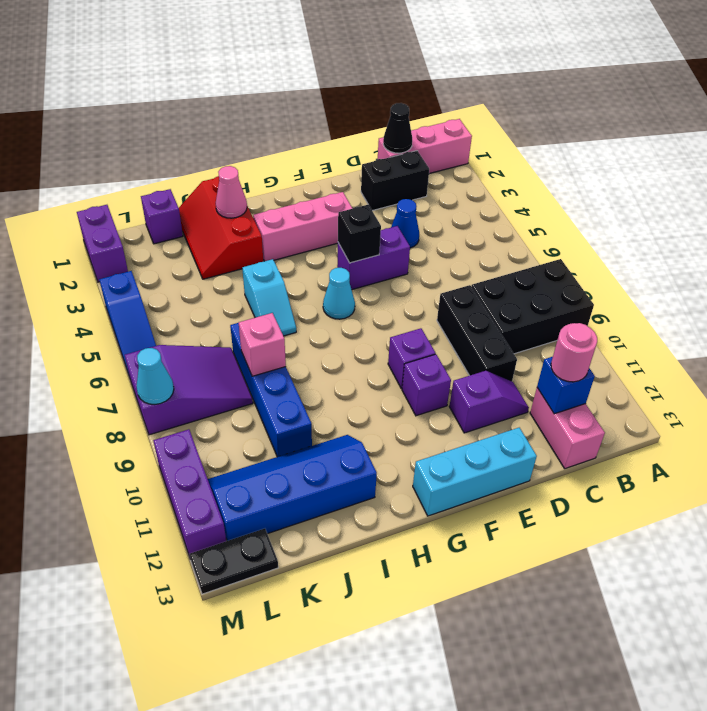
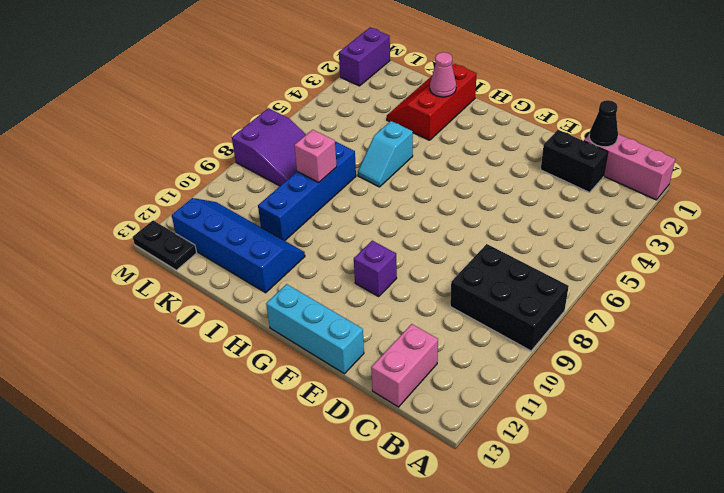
none -> blue cone D4 level 1
none -> black brick D8:D10 level 1
none -> purple slope D11:E11 level 1 top E
none -> purple brick E5:F5 level 1

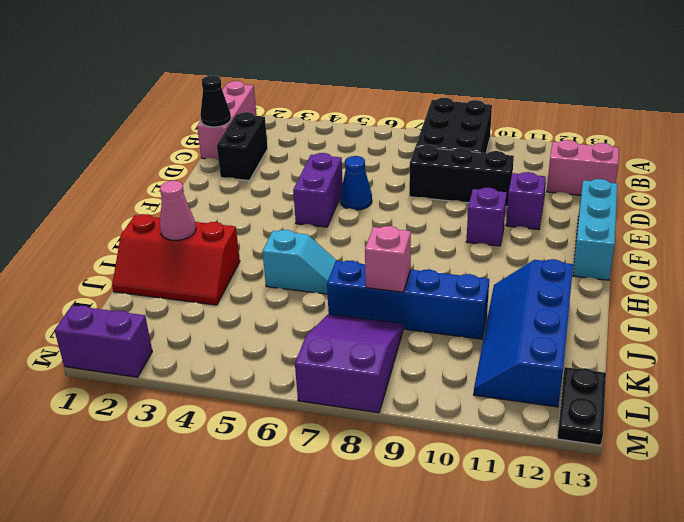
blue cone E6 level 1 -> blue cone D4 level 1
none -> pink brick F3:H3 level 1
none -> purple brick F9 level 1
none -> cyan cone G6 level 1
none -> purple brick K1 level 1

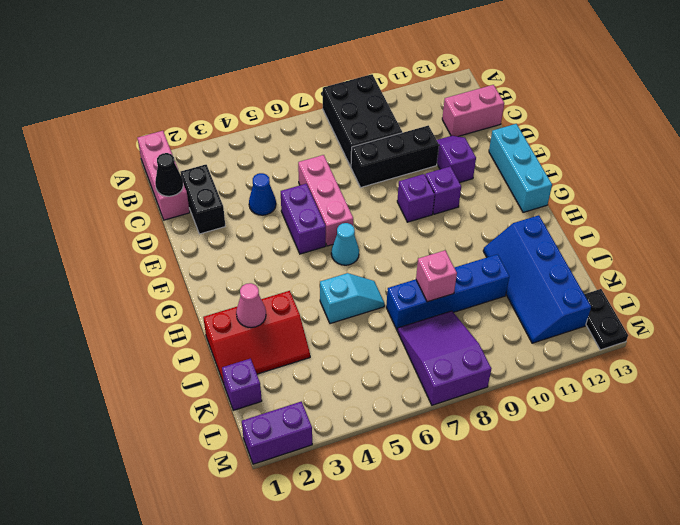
pink brick D6:F6 level 1 -> pink brick F3:H3 level 1
none -> blue slope M4:M6 level 1 top 4
none -> purple brick M10:M12 level 1
none -> blue brick C12 level 2
none -> black brick F5 level 2

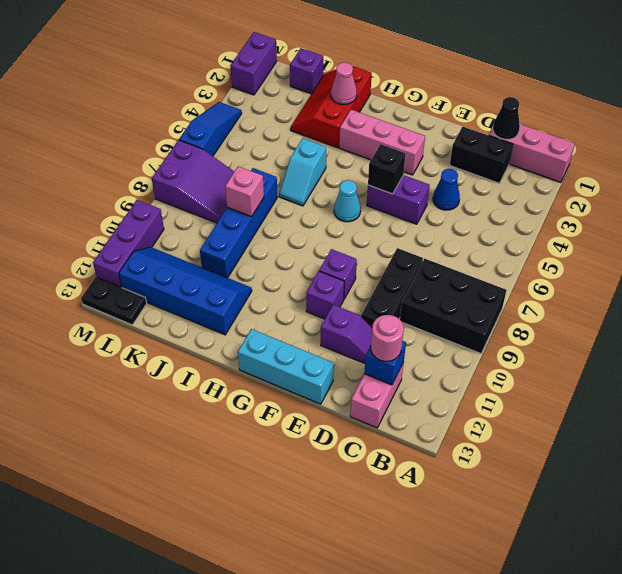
blue slope M4:M6 level 1 top 6 -> blue slope M4:M6 level 1 top 4
none -> cyan cone M8 level 2

